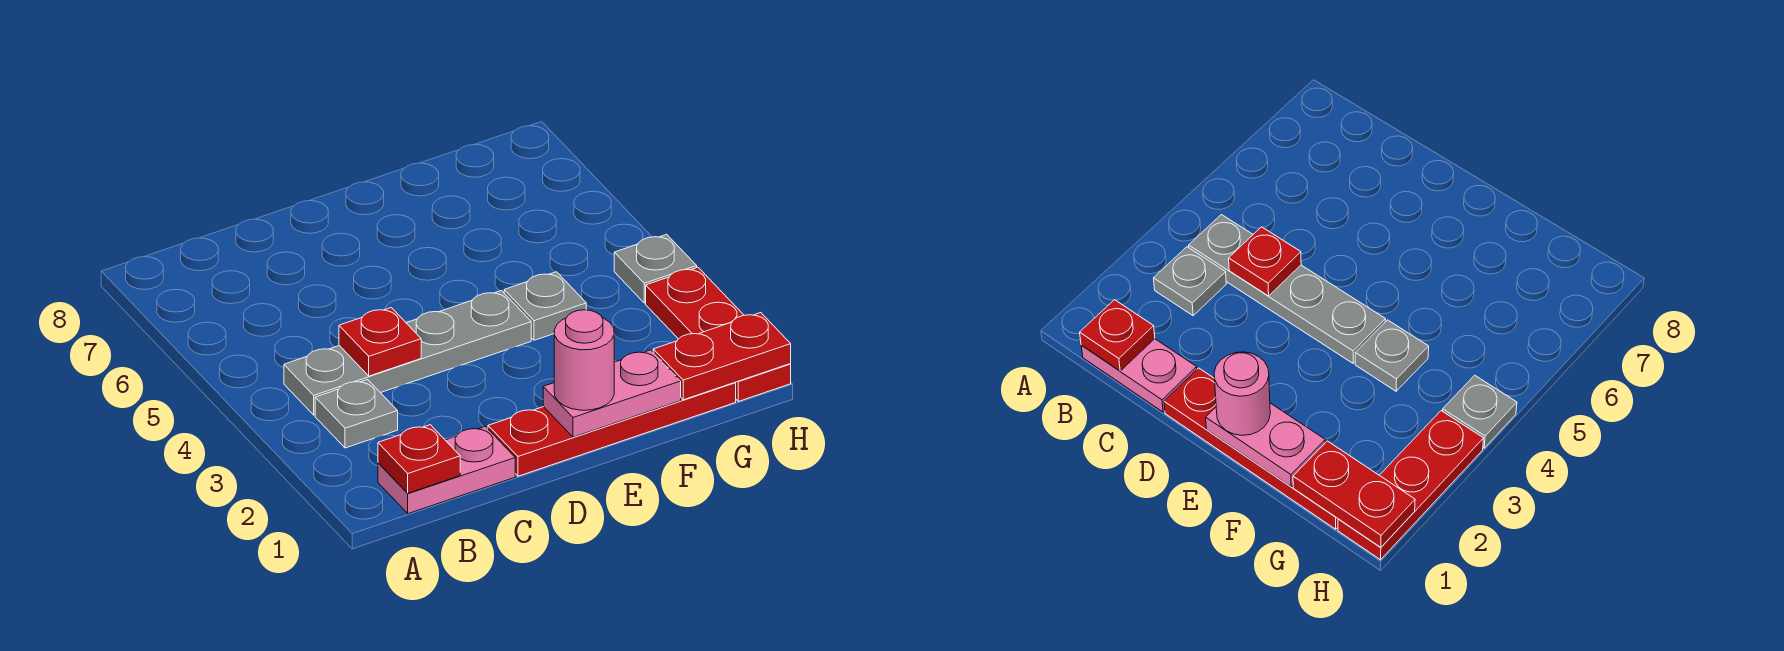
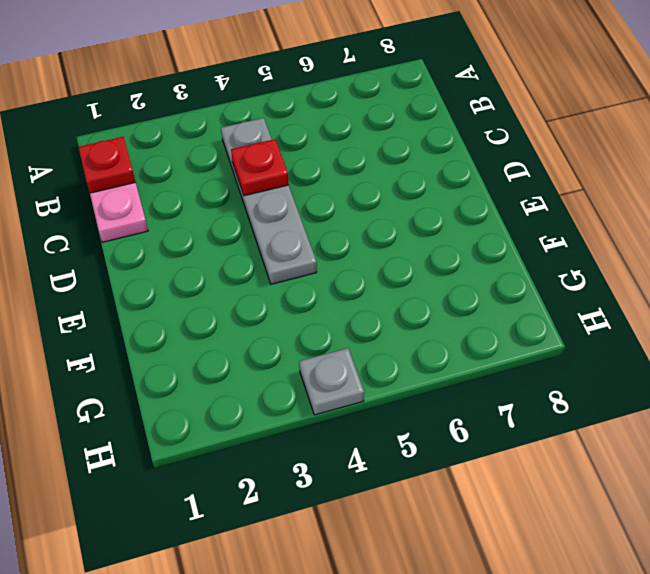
none -> grey plate B3 level 1
none -> red plate D1:G1 level 1
none -> grey plate F4 level 1

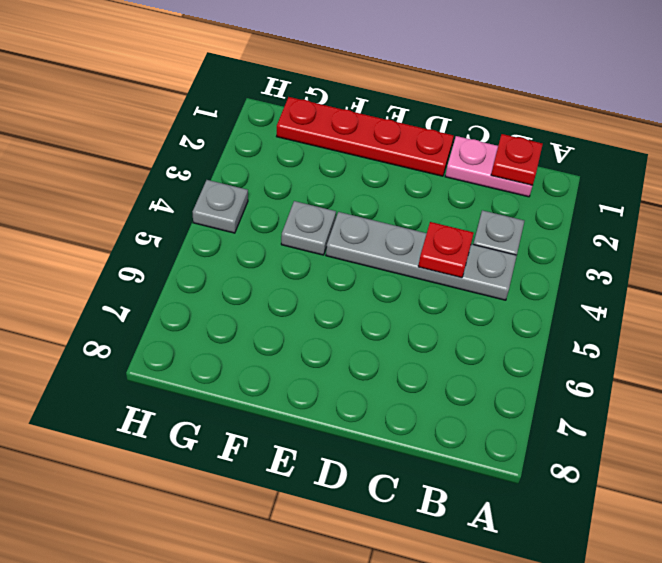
none -> red plate H1:H3 level 1
none -> pink plate E1:F1 level 2
none -> red plate G1:H1 level 2

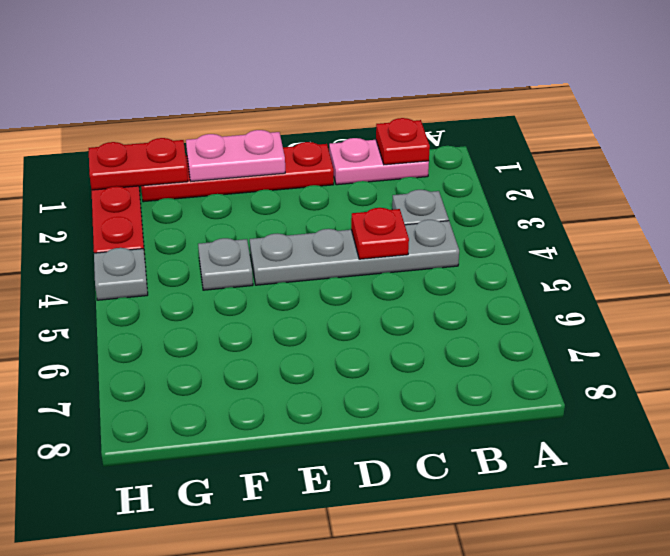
none -> pink round brick E1 level 3

